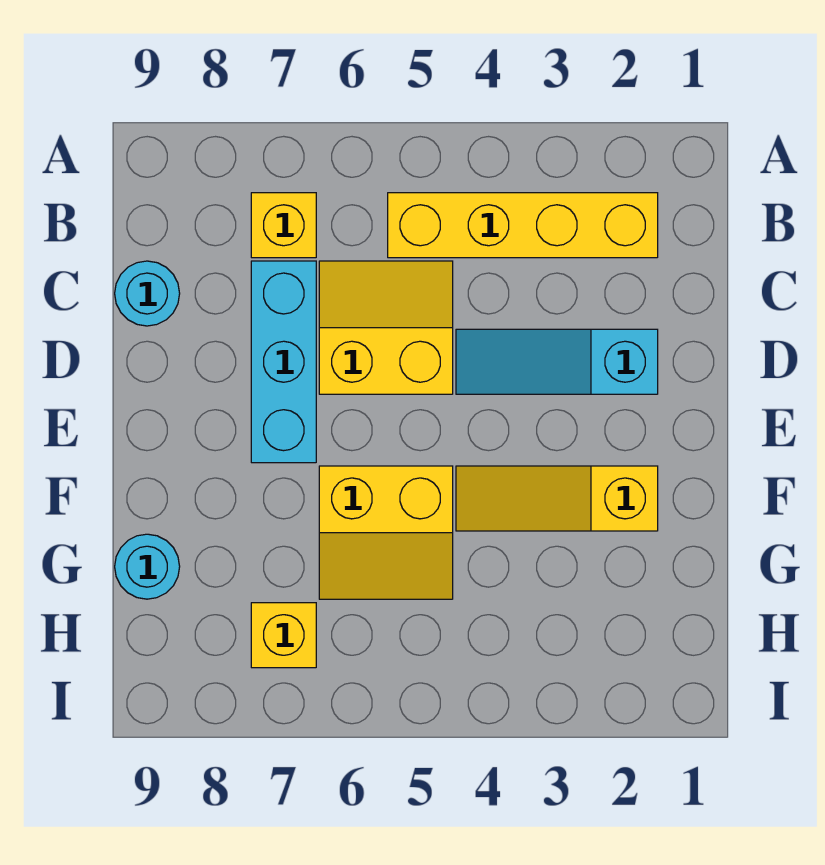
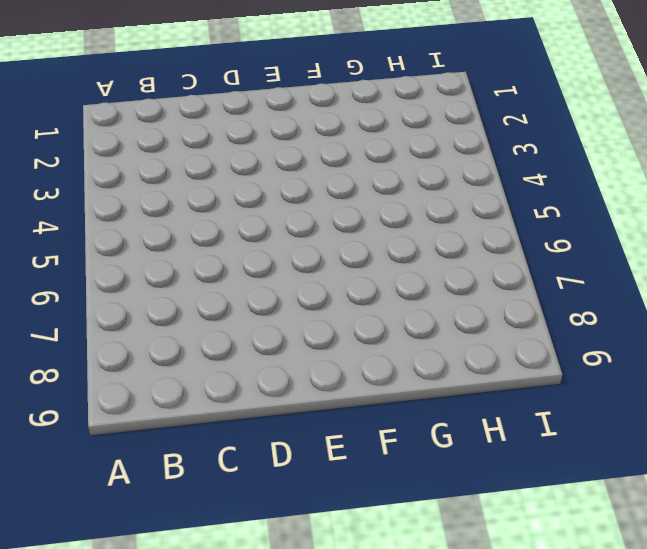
none -> yellow brick B2:B5 level 1
none -> yellow brick B7 level 1

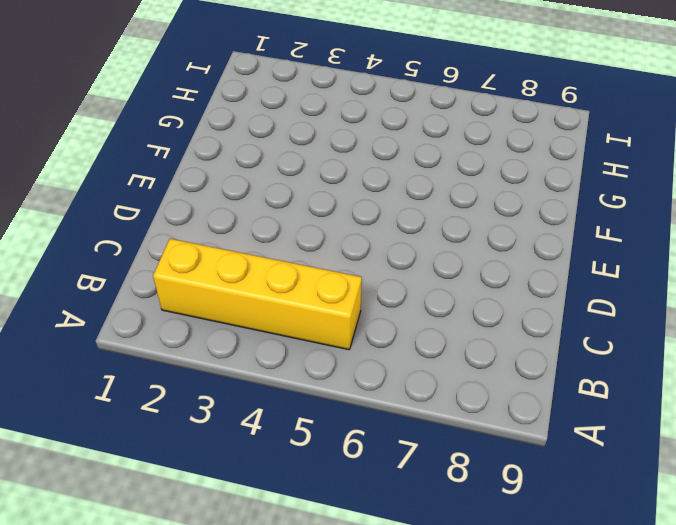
none -> yellow brick B7 level 1
none -> yellow slope C5:D6 level 1 top D

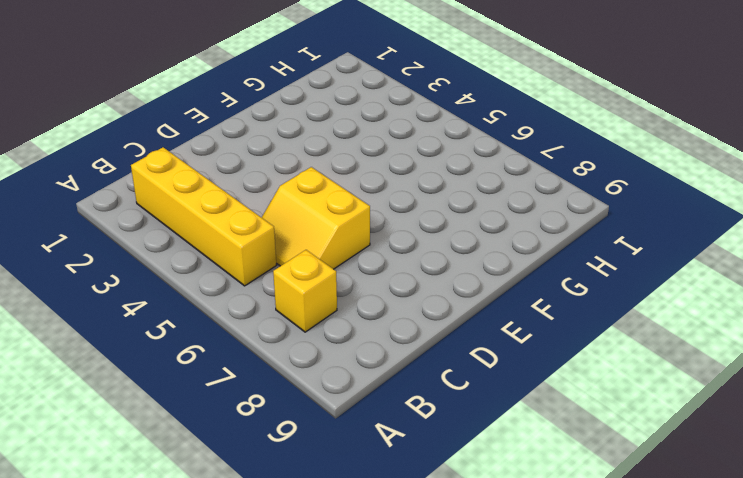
none -> cyan brick C7:E7 level 1
none -> cyan round brick C9 level 1

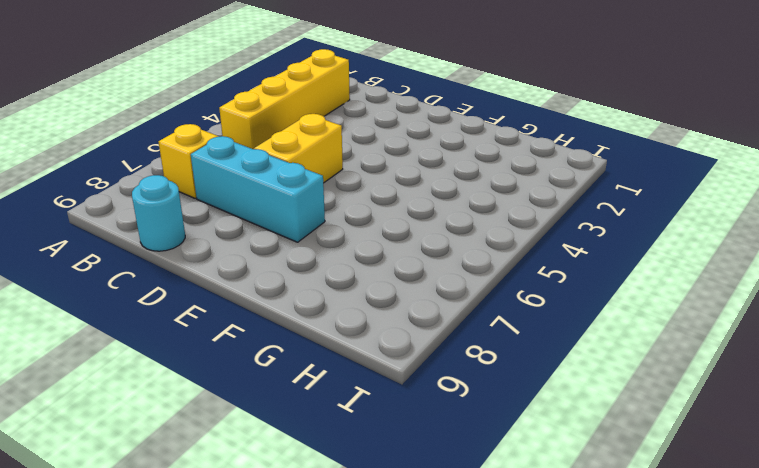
none -> cyan slope D2:D4 level 1 top 2
none -> yellow slope F2:F4 level 1 top 2

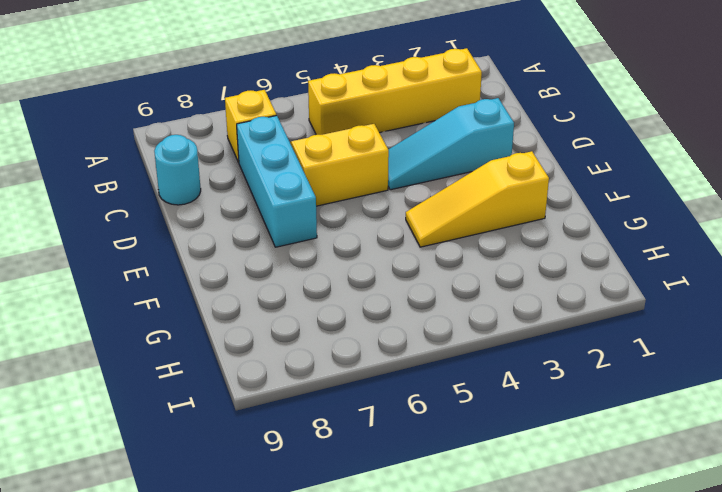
none -> yellow slope F5:G6 level 1 top F
none -> cyan round brick G9 level 1

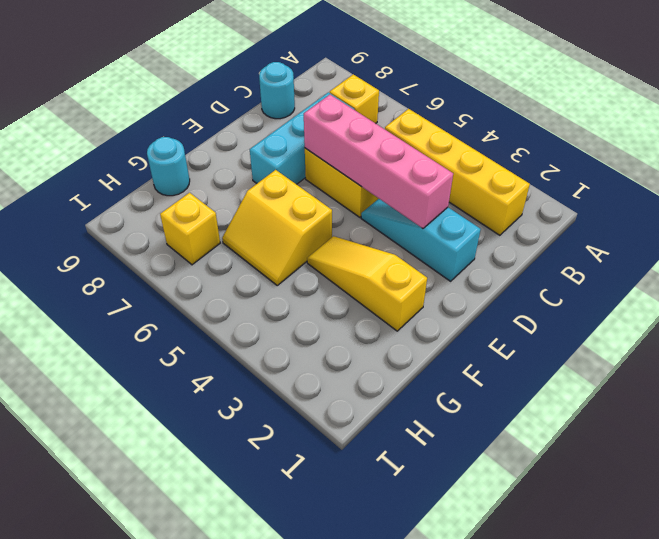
pink brick D3:D6 level 2 -> none

